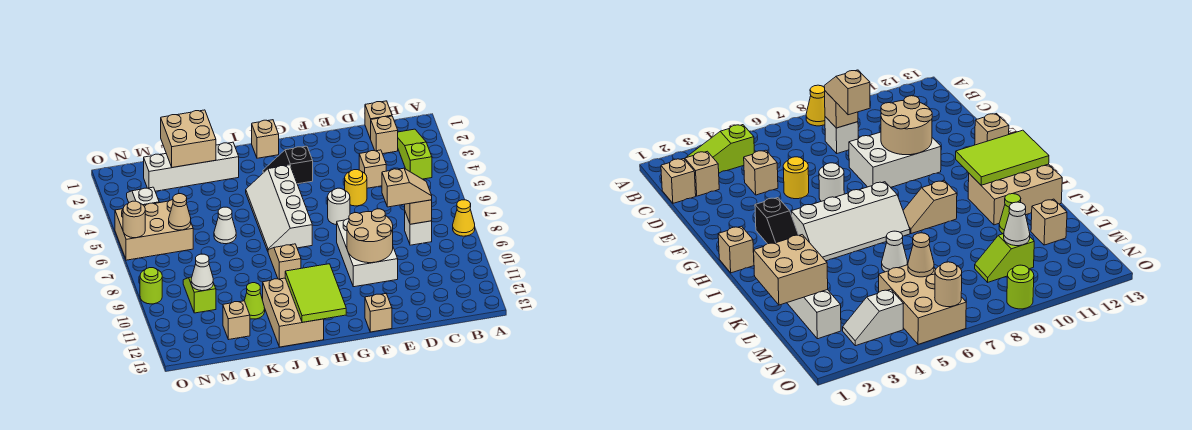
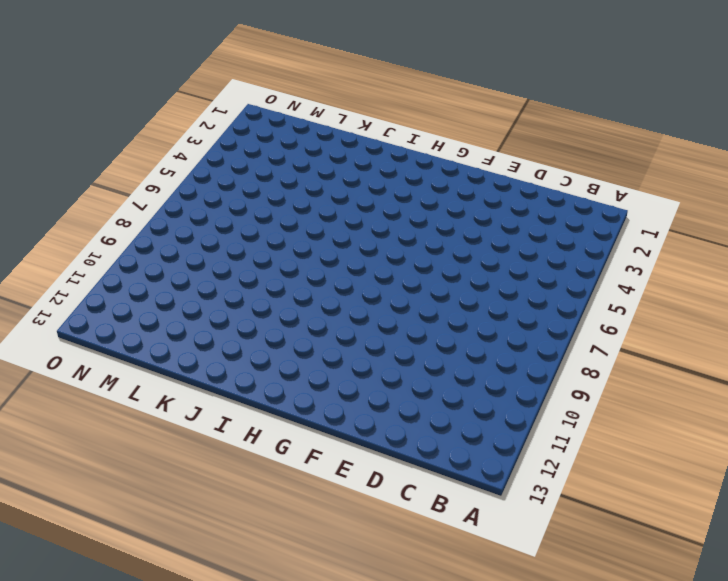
none -> yellow cone A8 level 1
none -> lime slope B2:B4 level 1 top 4
none -> tan brick C1 level 1
none -> tan brick C2 level 1

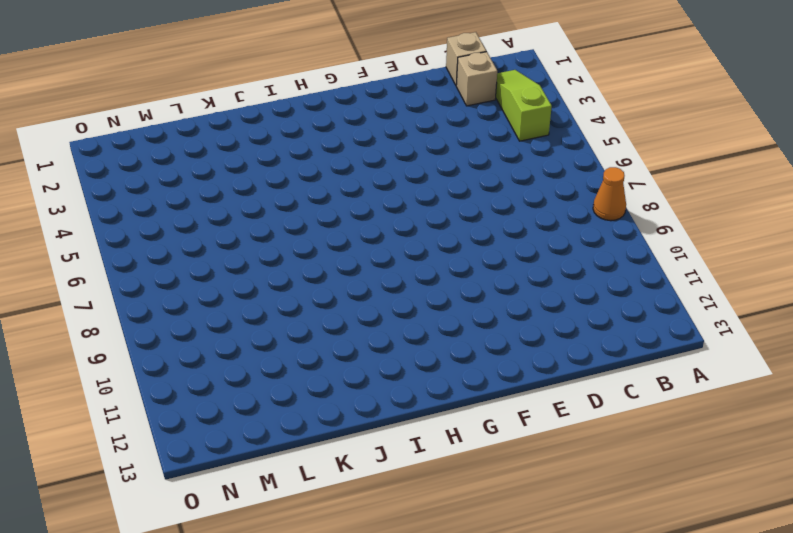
orange cone A8 level 1 -> yellow cone A8 level 1
none -> white brick C8 level 1
none -> tan brick D4 level 1
none -> yellow round brick E5 level 1
none -> white brick E8:F10 level 1

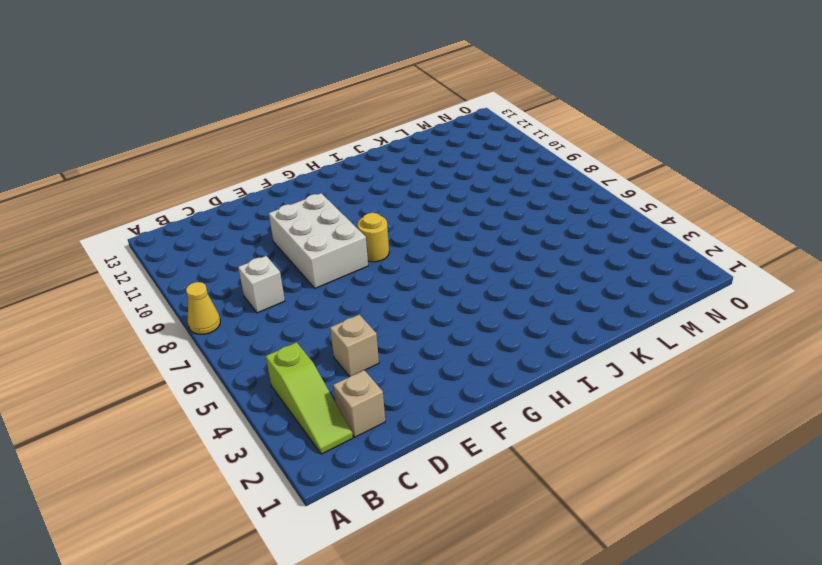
yellow round brick G8 level 1 -> yellow round brick E5 level 1
none -> tan brick C1 level 1
none -> white round brick F6 level 1
none -> tan brick F13 level 1
none -> black slope G3:H3 level 1 top G

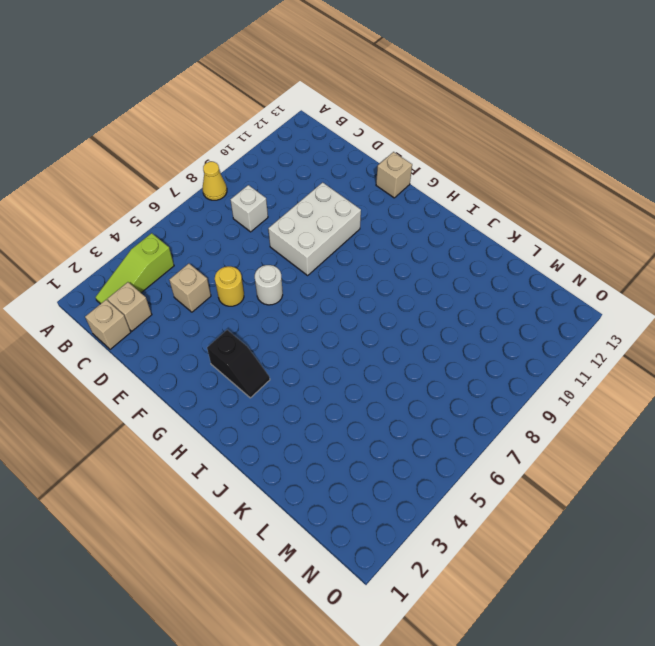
none -> tan brick H1 level 1
none -> white slope H4:I7 level 1 top H
none -> tan slope I8:I9 level 1 top 9
none -> tan brick I11:J13 level 1

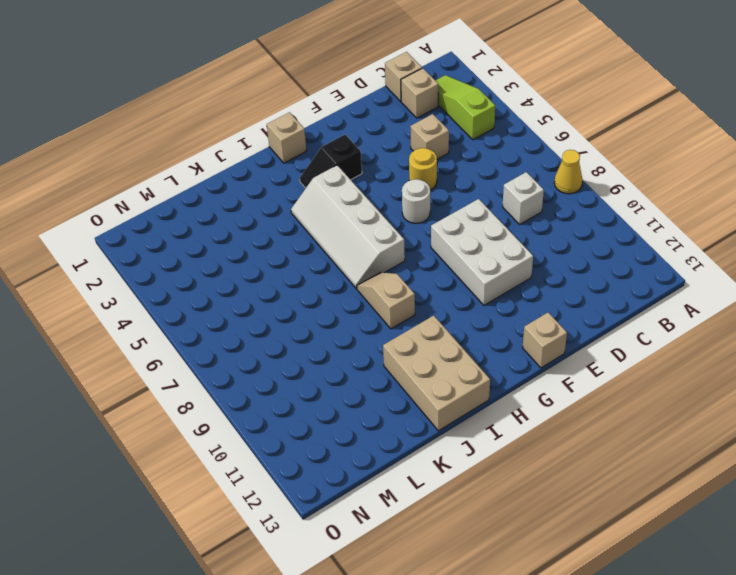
none -> white brick J2:M2 level 1
none -> white cone K6 level 1
none -> lime cone K11 level 1
none -> tan brick L12 level 1

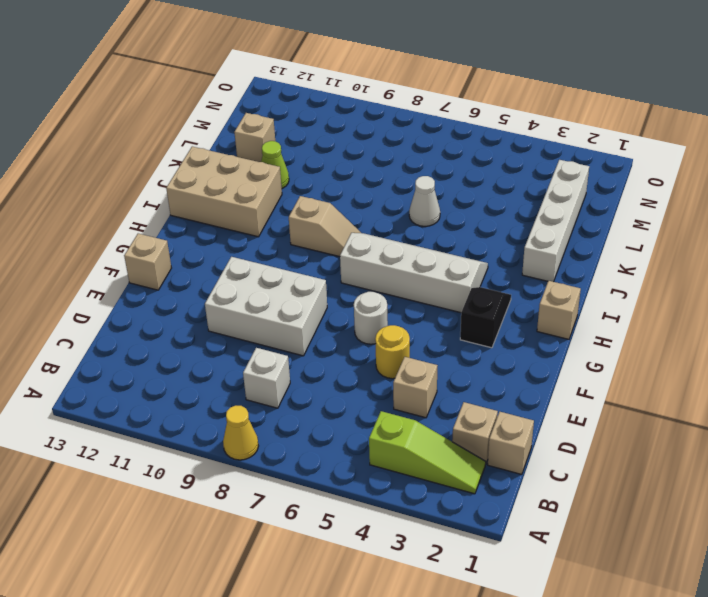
none -> tan brick M5:O6 level 1
none -> lime slope M9:M10 level 1 top 10
none -> white slope N3:N4 level 1 top 4
none -> lime round brick O9 level 1

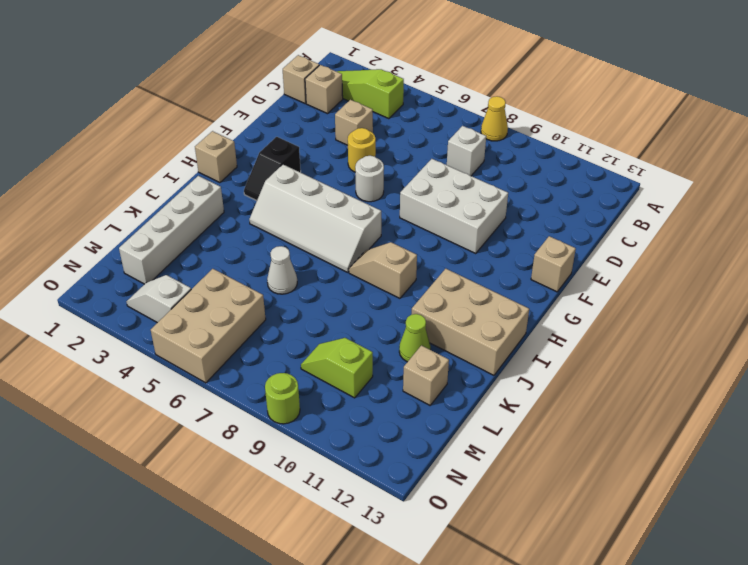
none -> tan brick C8 level 2
none -> tan round brick E9:F10 level 2
none -> lime tile H11:I13 level 2
none -> tan brick K1:L2 level 2

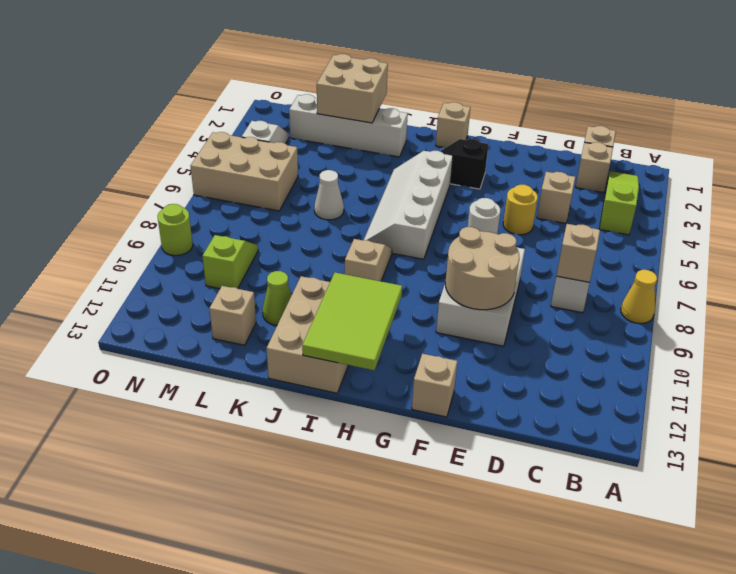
none -> tan cone M6 level 2
none -> white cone M10 level 2
none -> tan round brick O6 level 2
none -> tan slope C8:D8 level 3 top D

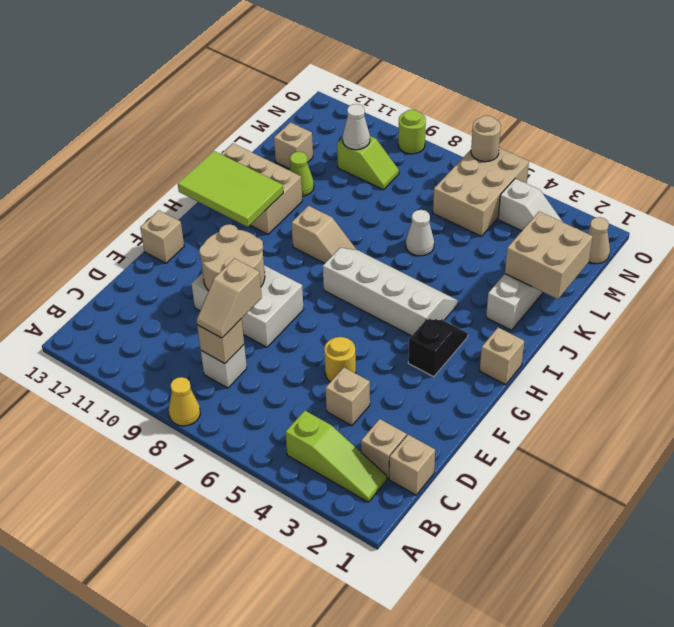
tan cone N1 level 1 -> tan cone M6 level 2
none -> white round brick F6 level 1

